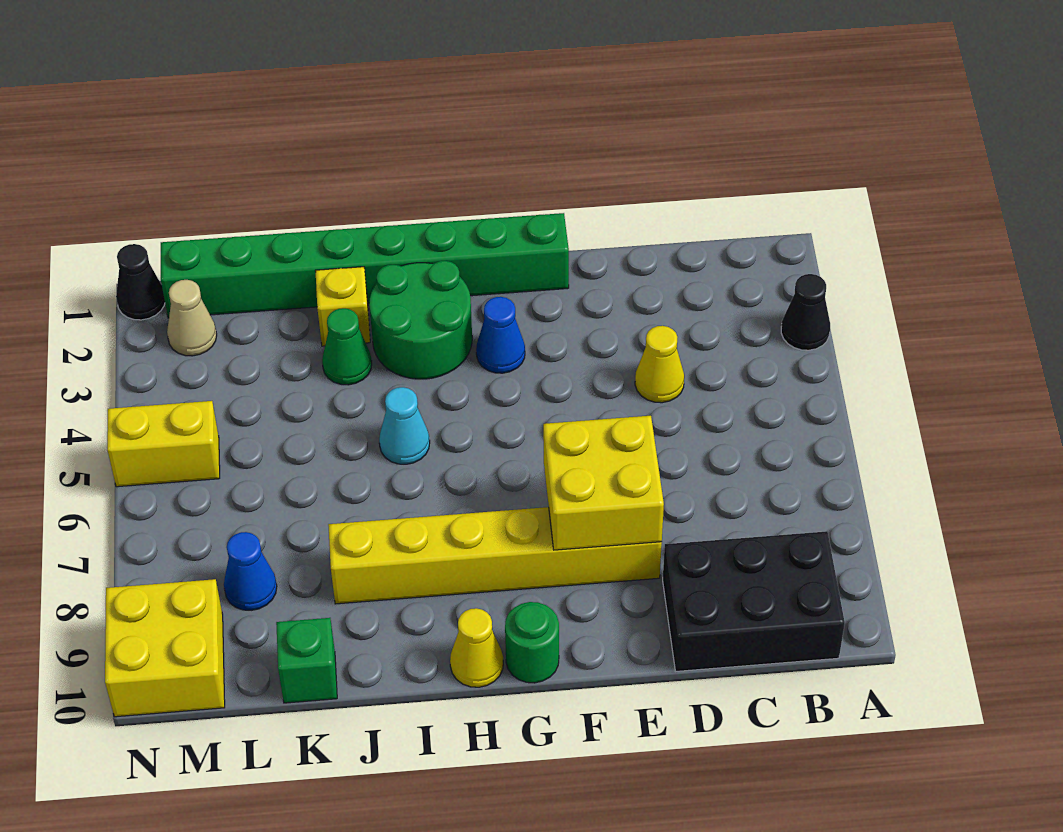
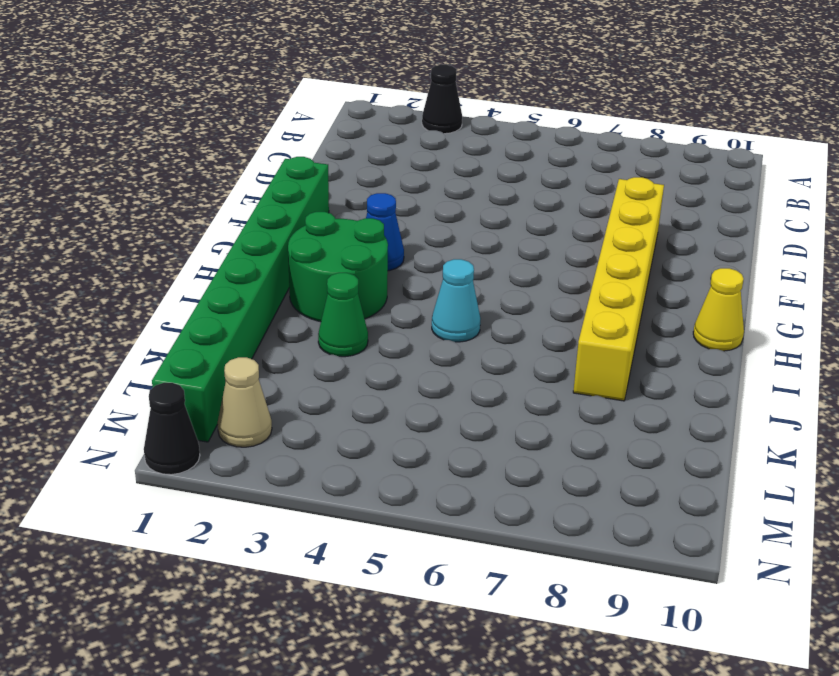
none -> black brick B9:D10 level 1
none -> yellow cone D4 level 1
none -> green round brick G10 level 1

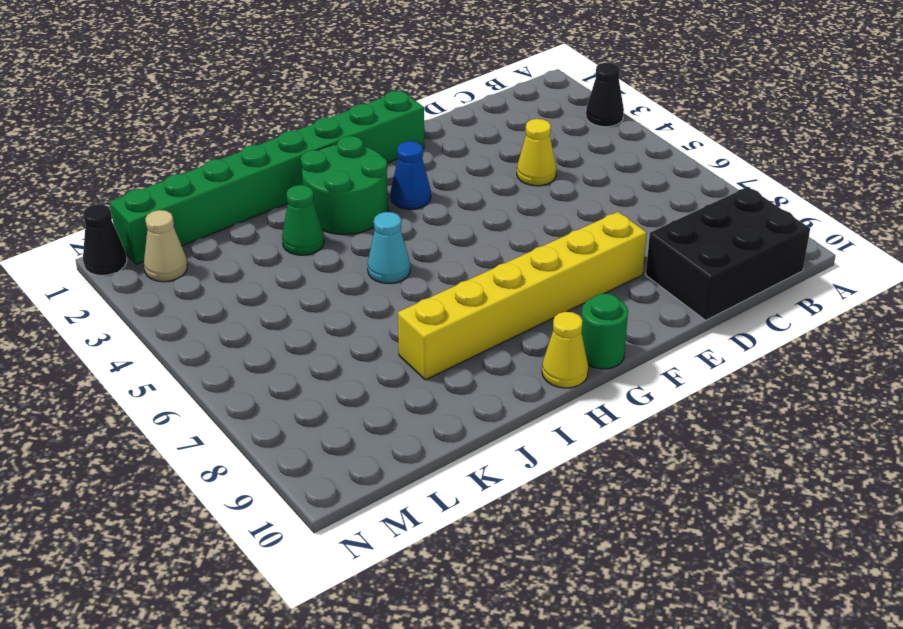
none -> yellow brick J2 level 1
none -> green brick K10 level 1
none -> blue cone L8 level 1

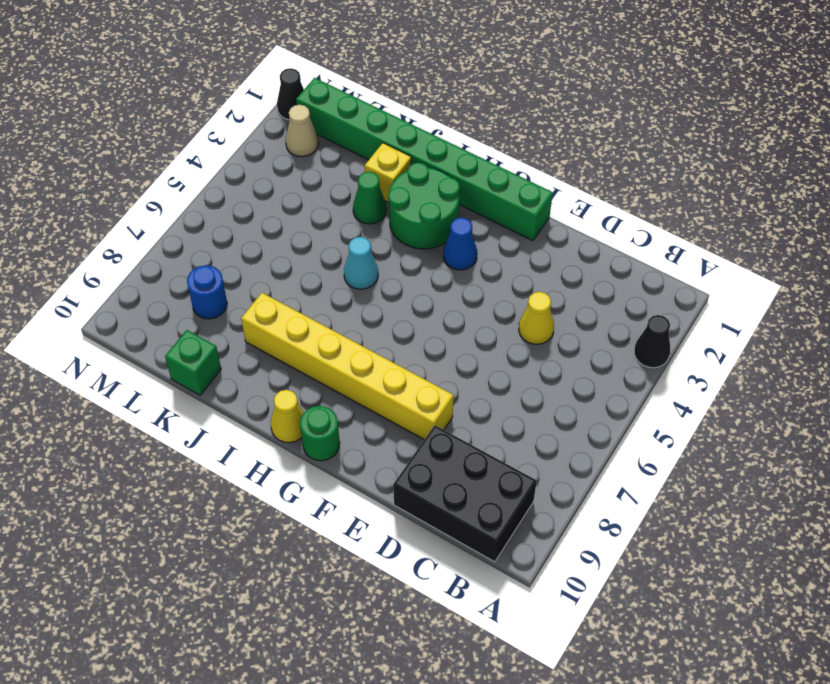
blue round brick L8 level 1 -> blue cone L8 level 1
none -> yellow brick M5:N5 level 1
none -> yellow brick M9:N10 level 1
none -> yellow brick E7:F8 level 2

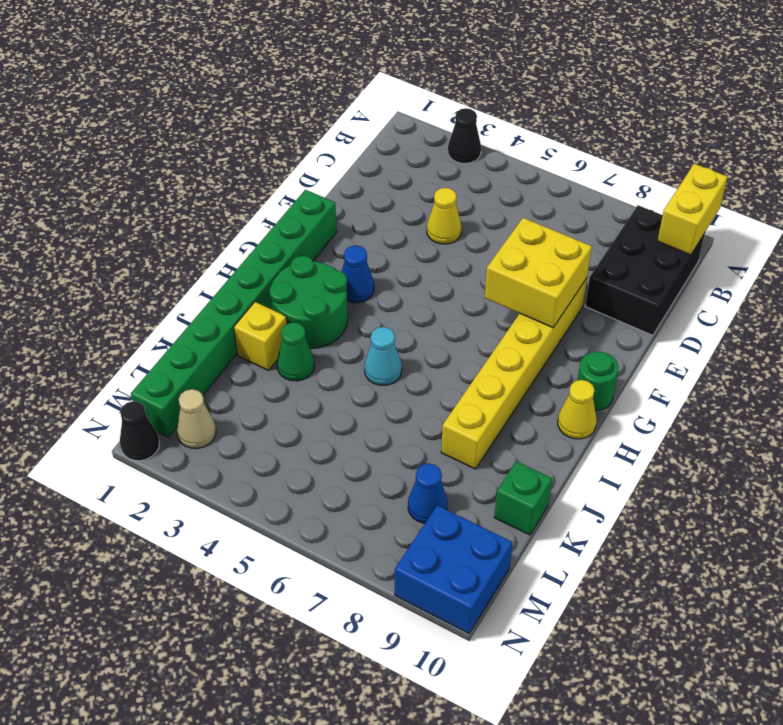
yellow brick A10:B10 level 2 -> yellow brick M5:N5 level 1
blue brick M9:N10 level 1 -> yellow brick M9:N10 level 1

